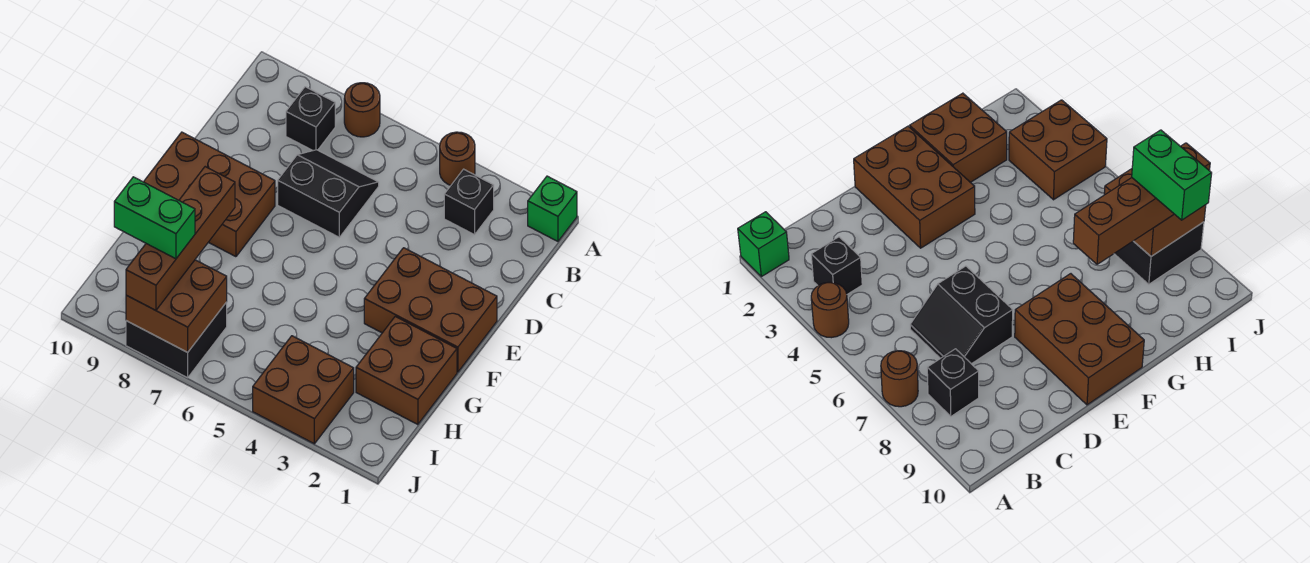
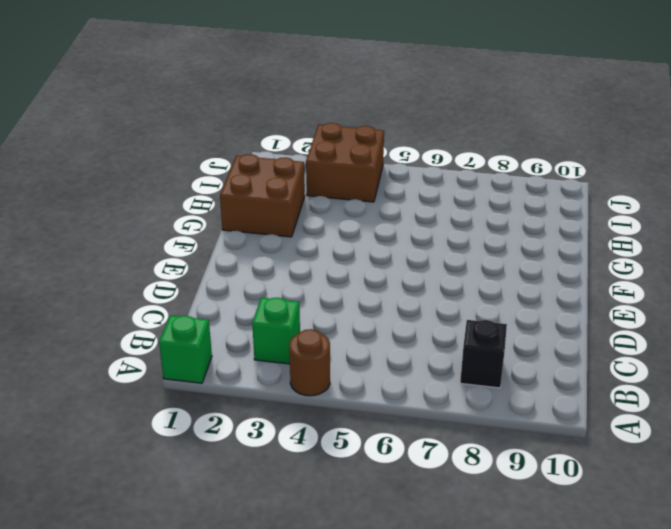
green brick B3 level 1 -> black brick B3 level 1
none -> brown round brick A7 level 1
none -> black slope C6:D7 level 1 top D
none -> brown brick E1:F3 level 1

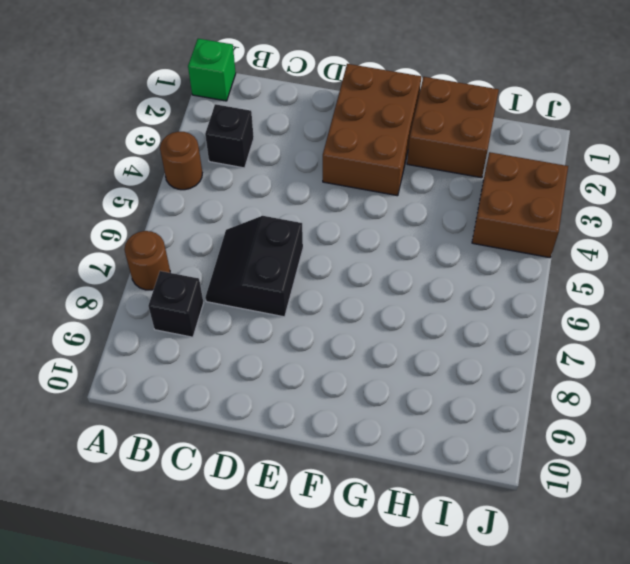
none -> brown brick E8:F10 level 1
none -> black brick I7:J8 level 1
none -> brown brick I7:J8 level 2

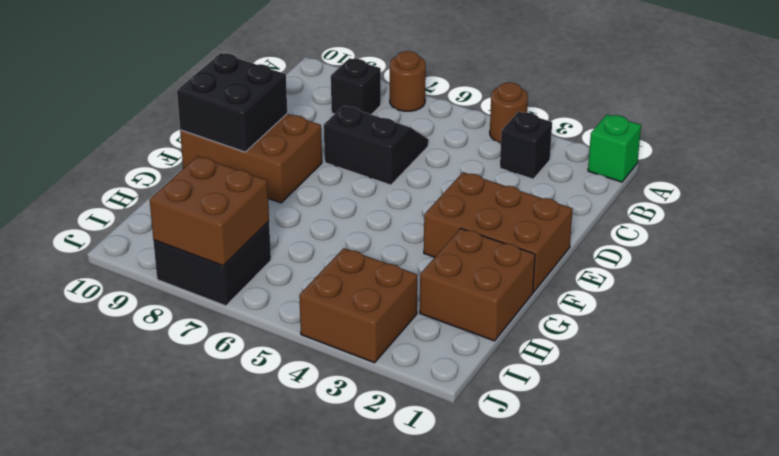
black brick E9:F10 level 2 -> none
none -> brown brick G8:J8 level 3
none -> green brick I8:I9 level 4

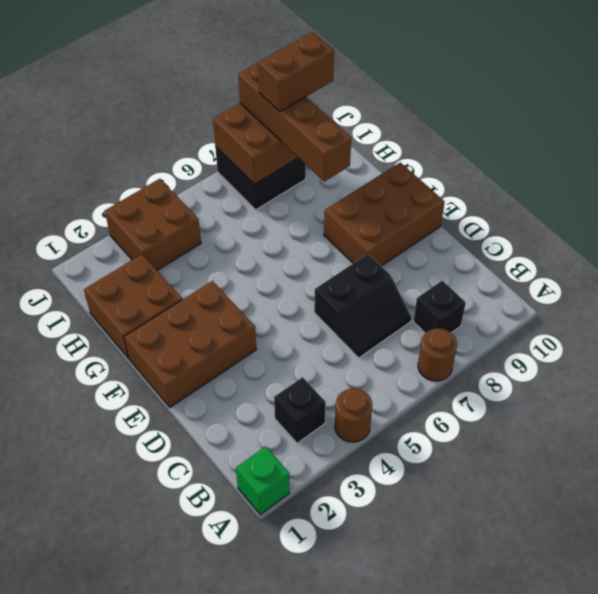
brown brick I8:I9 level 4 -> green brick I8:I9 level 4

